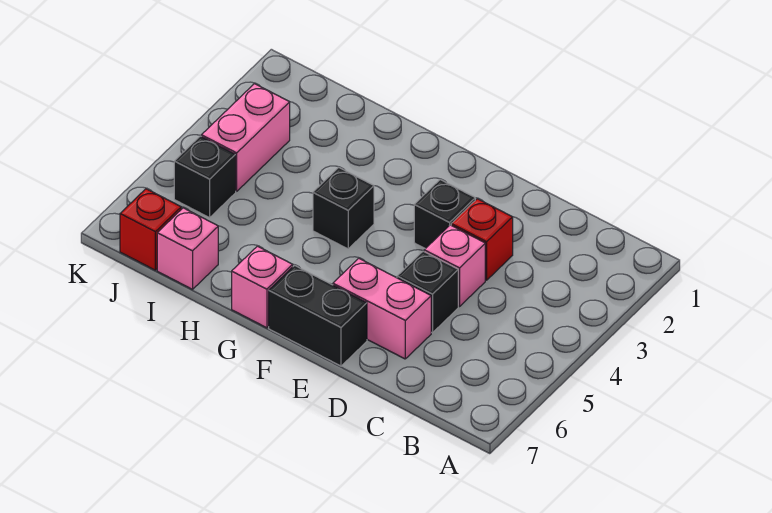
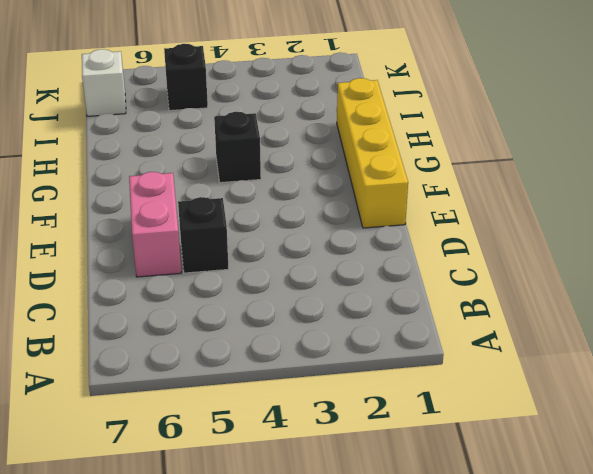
yellow brick E1:H1 level 1 -> none
white brick J7 level 1 -> red brick J7 level 1
none -> red brick D3 level 1
none -> pink brick D4 level 1
none -> black brick E3 level 1

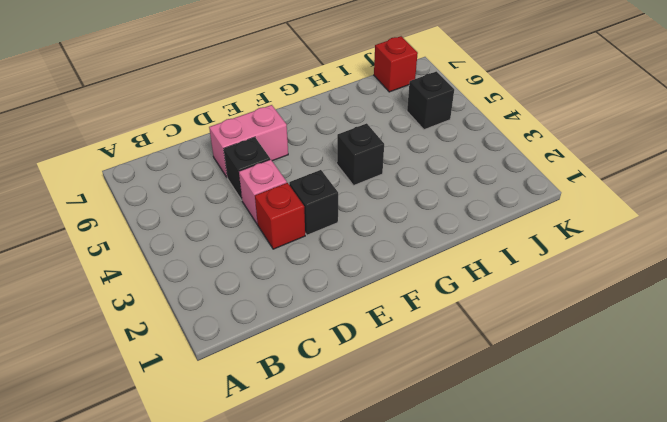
none -> black brick E7:F7 level 1
none -> pink brick G7 level 1
none -> pink brick I7 level 1

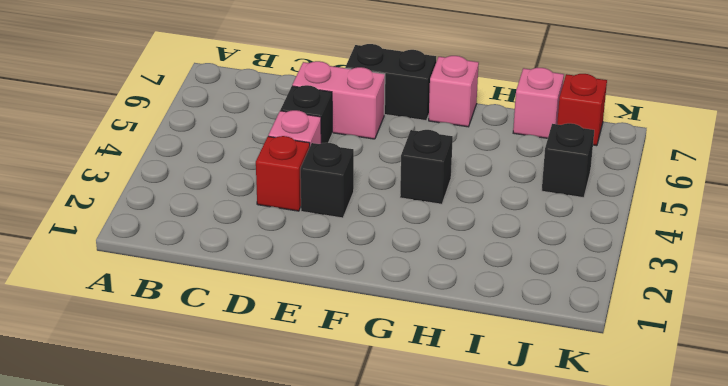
none -> pink brick J3:J4 level 1

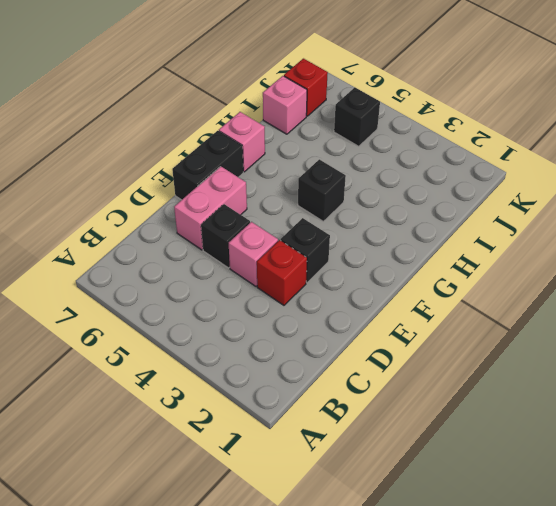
none -> pink brick J3:J4 level 1

